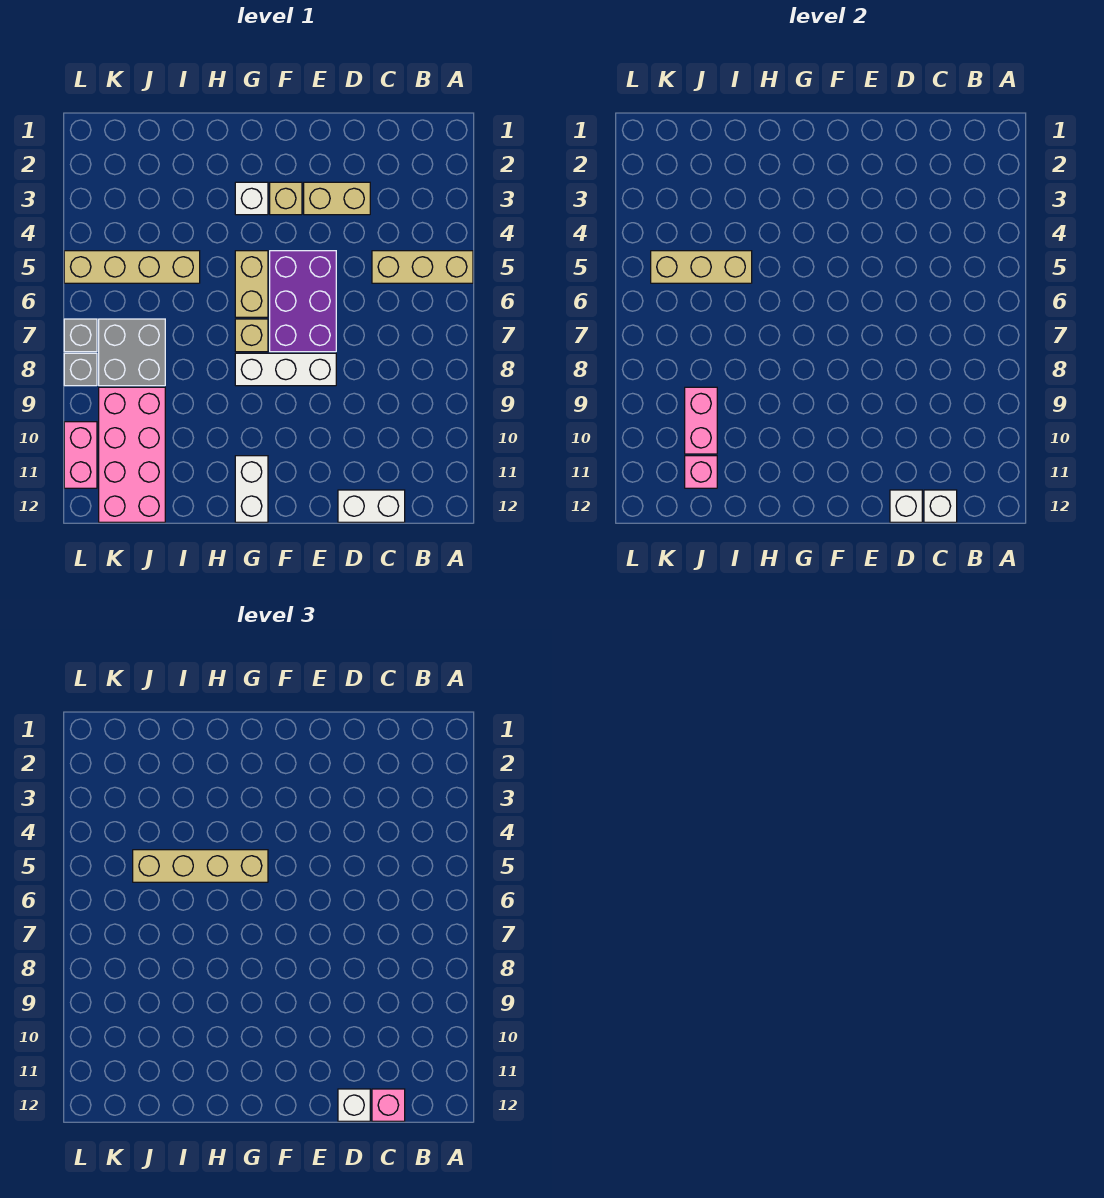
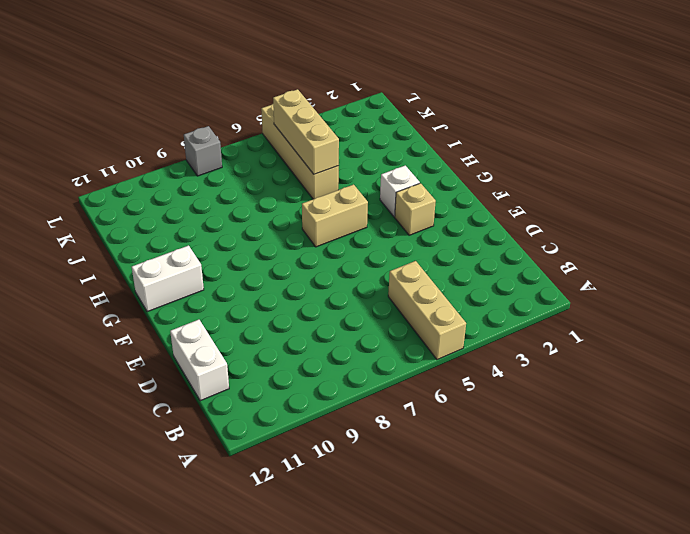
none -> tan brick D3:E3 level 1
none -> purple brick E5:F7 level 1
none -> white brick E8:G8 level 1

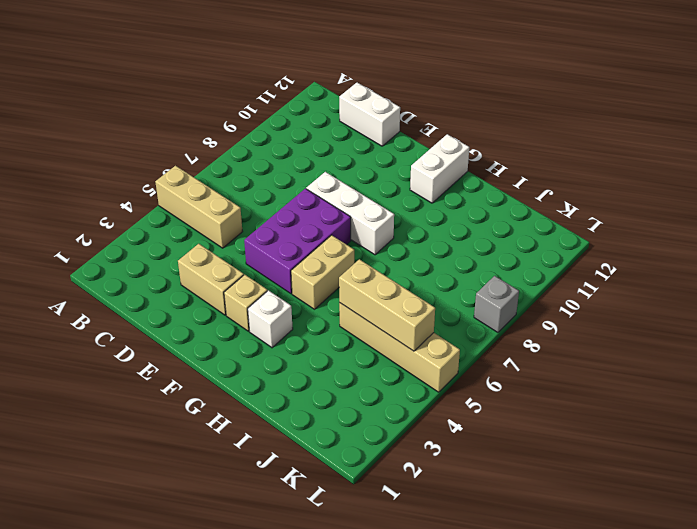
none -> tan brick G7 level 1
none -> grey brick J7:K8 level 1
none -> pink brick J9:K12 level 1

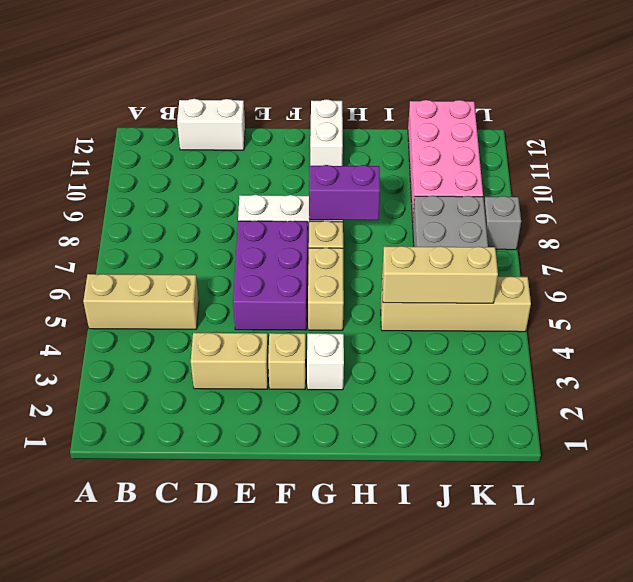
purple brick G8:H8 level 2 -> none
none -> grey brick L7 level 1
none -> pink brick L10:L11 level 1
none -> white brick C12 level 2

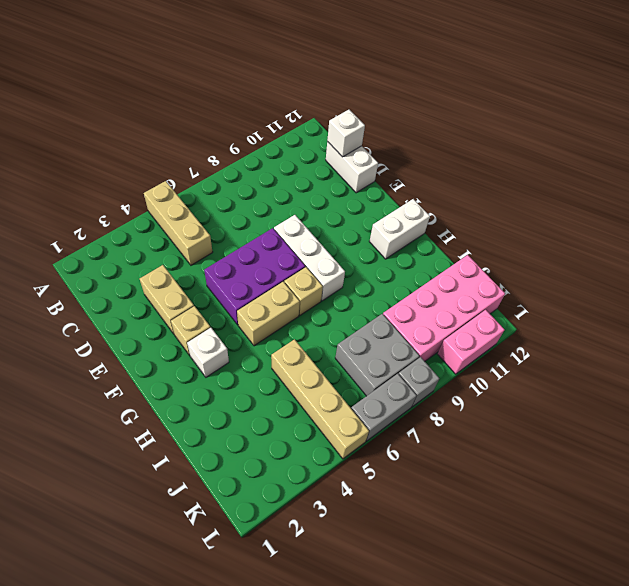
grey brick L6:L7 level 1 -> grey brick L7 level 1
none -> white brick D12 level 2
none -> tan brick I5:K5 level 2
none -> pink brick J9:J10 level 2

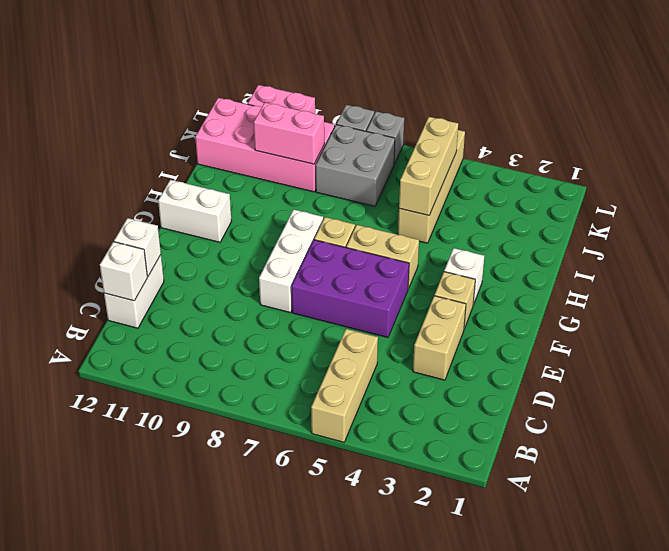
none -> pink brick J11 level 2
none -> pink brick C12 level 3
none -> white brick D12 level 3

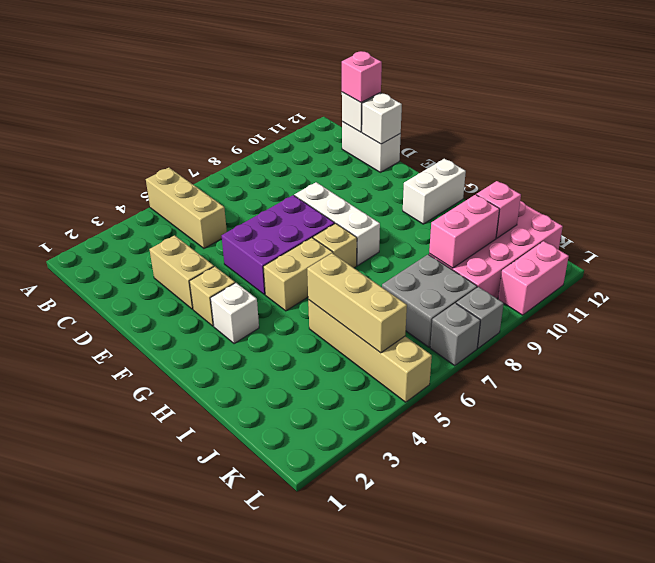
none -> white brick D12 level 3
none -> tan brick G5:J5 level 3

